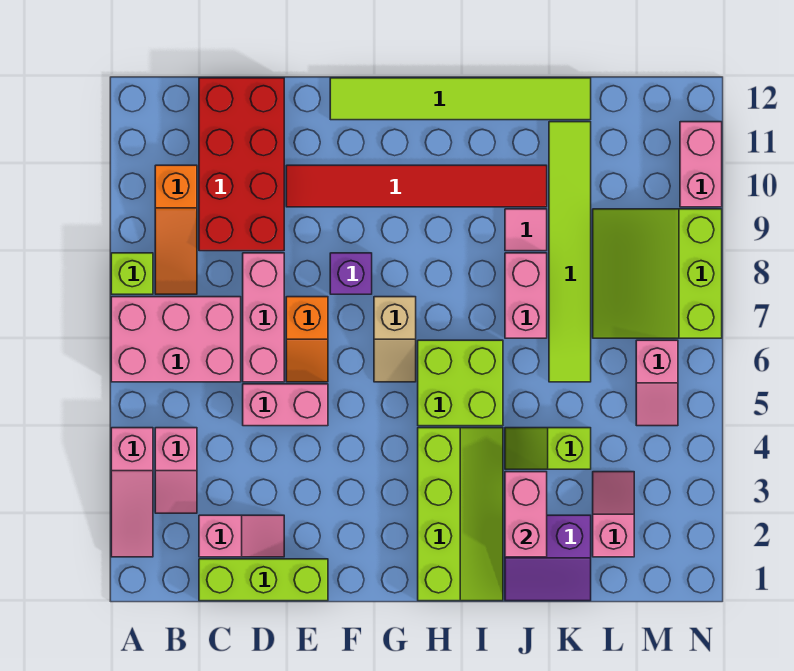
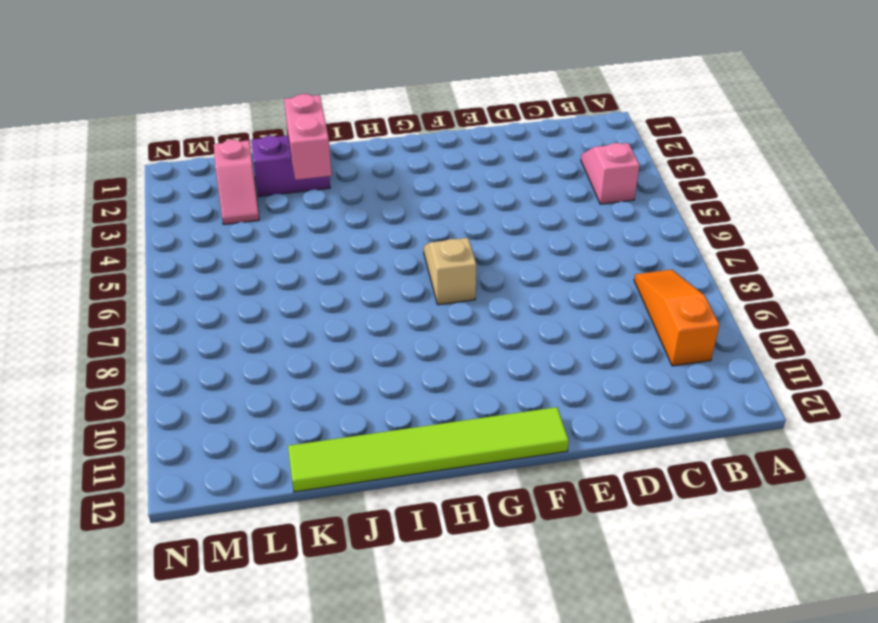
none -> pink slope A2:A4 level 1 top 4
none -> pink brick A6:C7 level 1
none -> lime brick A8 level 1

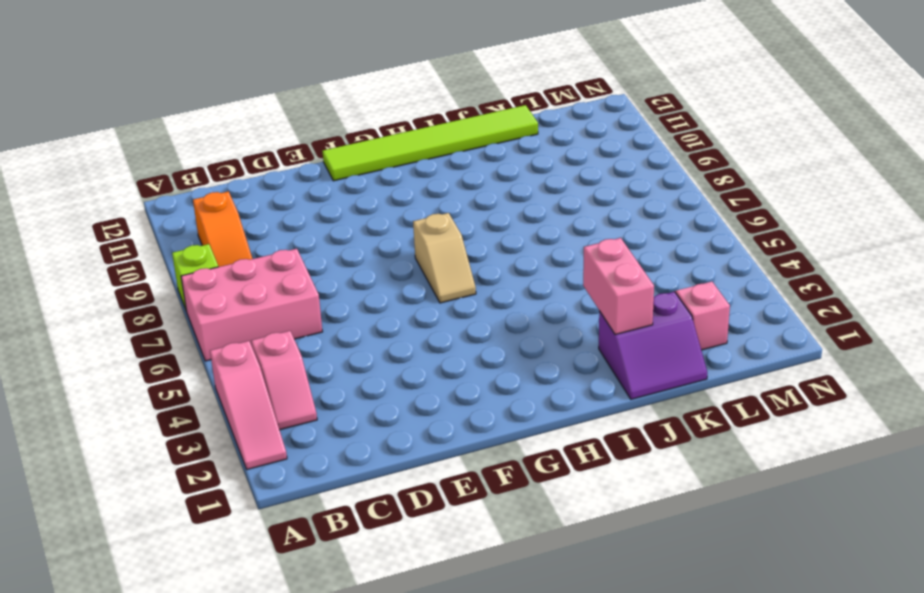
none -> lime brick C1:E1 level 1
none -> pink slope C2:D2 level 1 top C
none -> red brick C9:D12 level 1

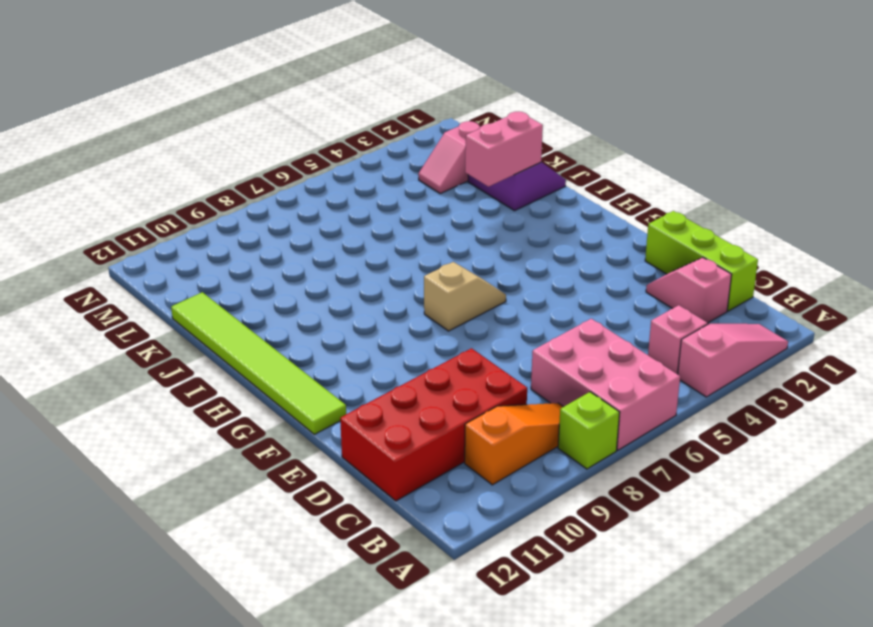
none -> pink brick D5:E5 level 1
none -> pink brick D6:D8 level 1
none -> orange slope E6:E7 level 1 top 7

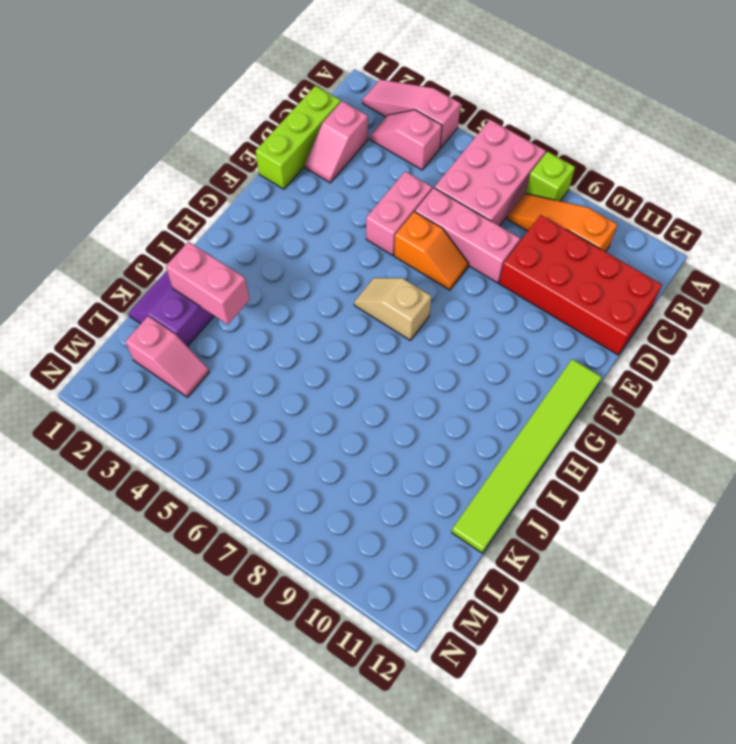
orange slope E6:E7 level 1 top 6 -> orange slope E6:E7 level 1 top 7
none -> red tile E10:J10 level 1
none -> purple brick F8 level 1
none -> lime slope H1:I4 level 1 top H

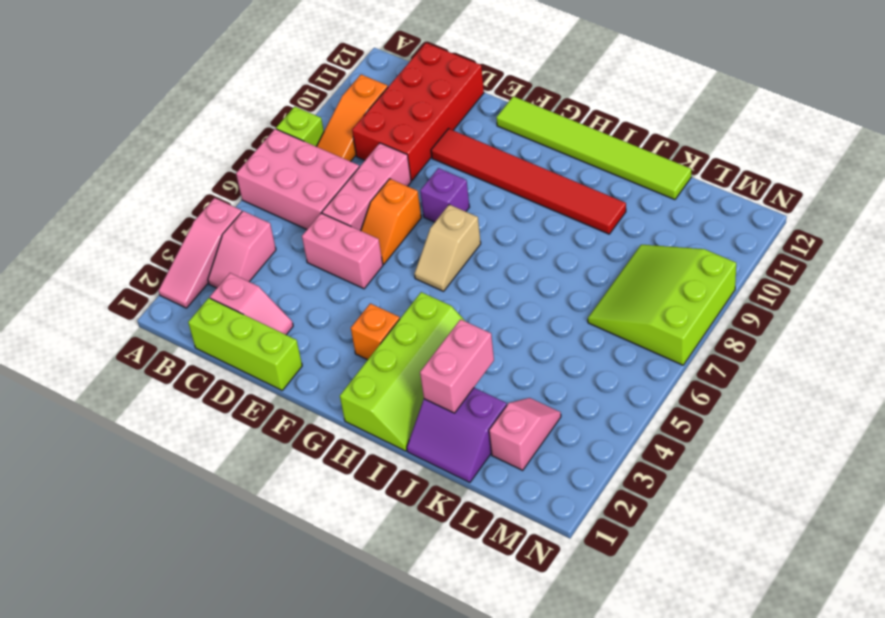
orange brick G3 level 1 -> none
none -> lime brick H5:I6 level 1
none -> lime slope J4:K4 level 1 top K
none -> pink brick J7:J8 level 1

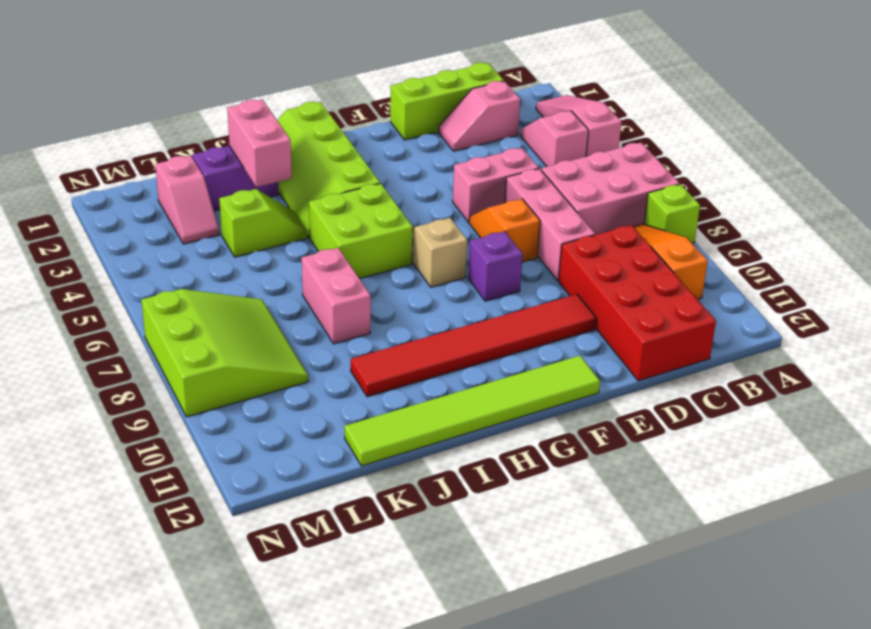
none -> pink tile J9 level 1
none -> lime tile K6:K11 level 1
none -> pink slope M5:M6 level 1 top 6

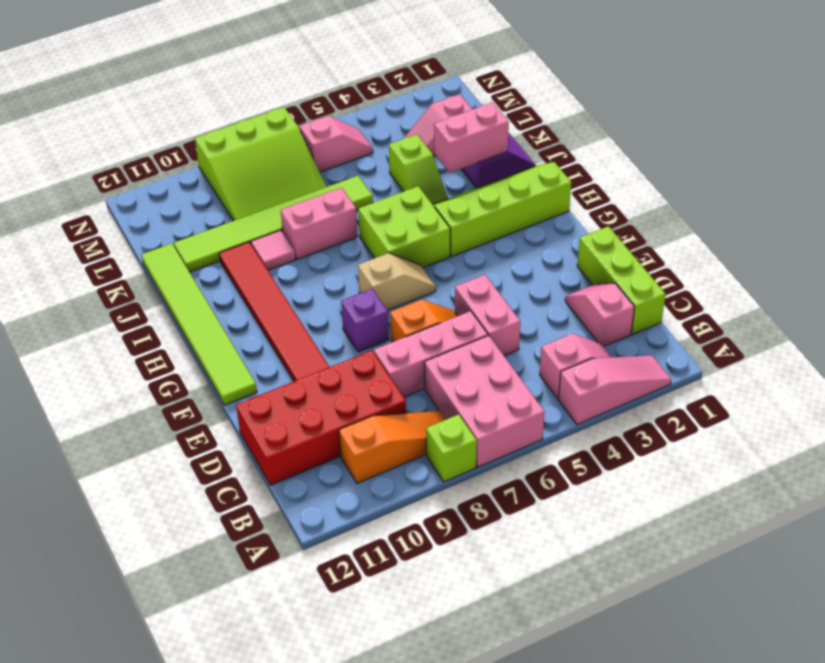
none -> pink brick N10:N11 level 1

